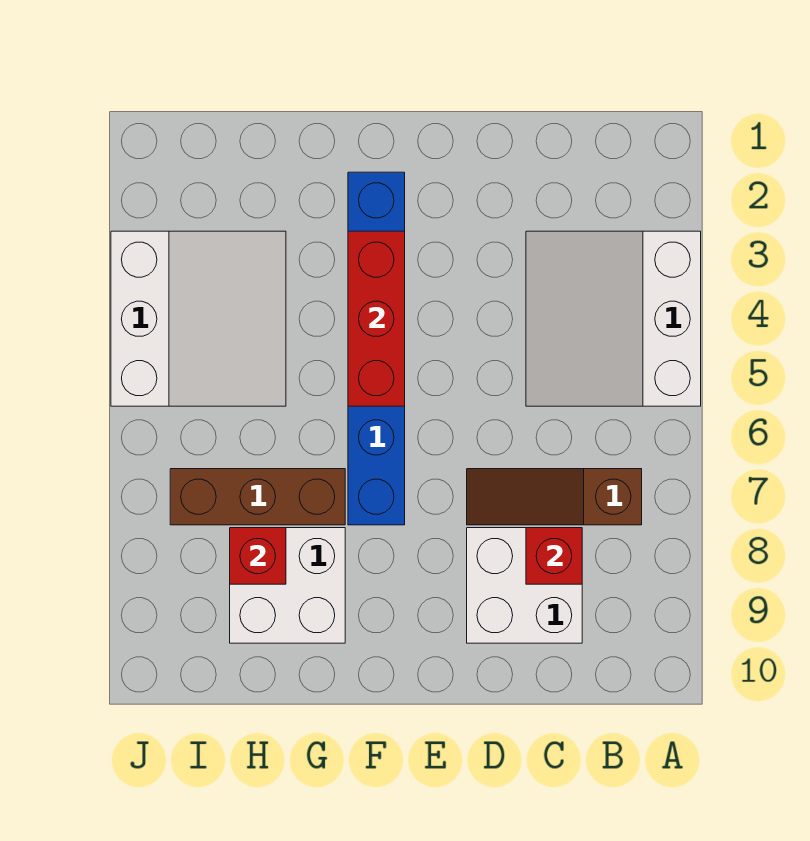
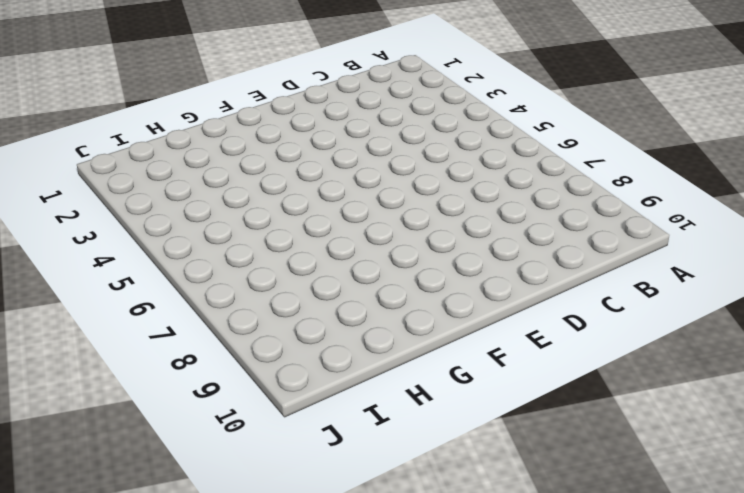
none -> white slope A3:C5 level 1 top A
none -> brown slope B7:D7 level 1 top B

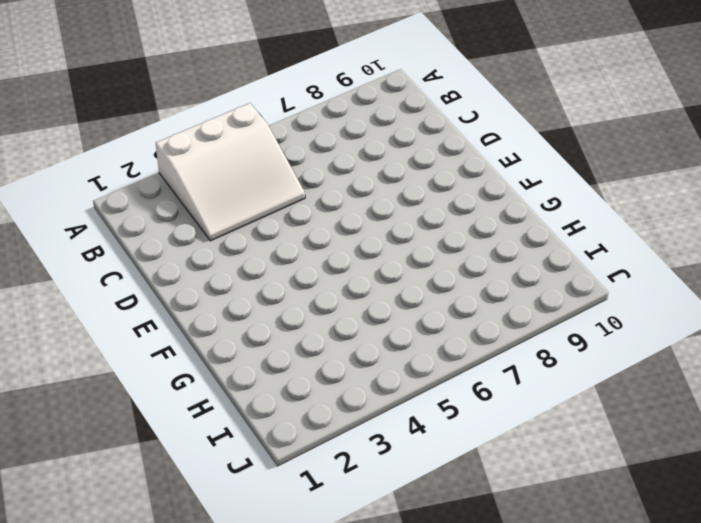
none -> brown slope B7:D7 level 1 top B
none -> white brick C8:D9 level 1

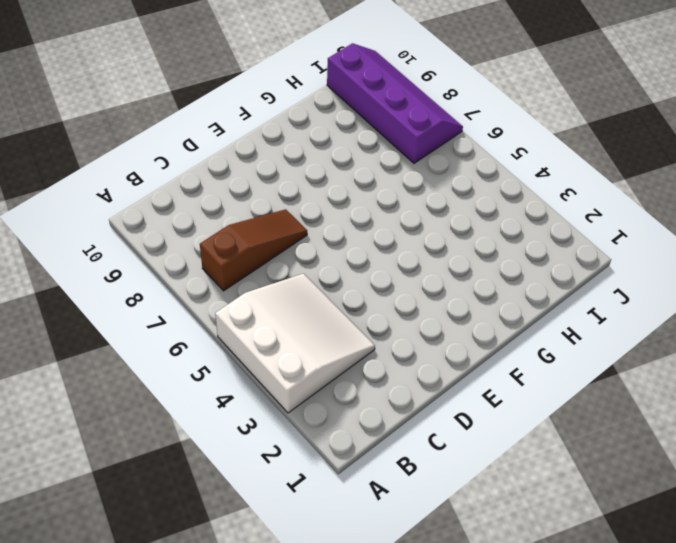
purple slope I7:J10 level 1 top I -> brown brick G7:I7 level 1
none -> white brick C8:D9 level 1
none -> blue brick F2:F7 level 1

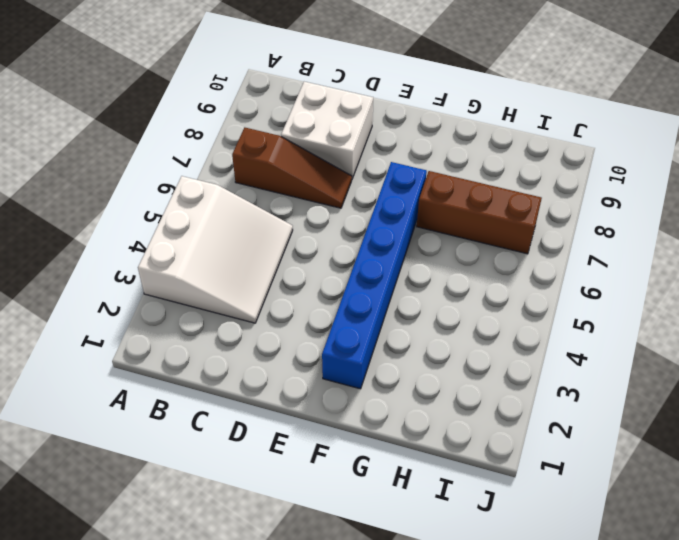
none -> white brick G8:H9 level 1
none -> white slope H3:J5 level 1 top J

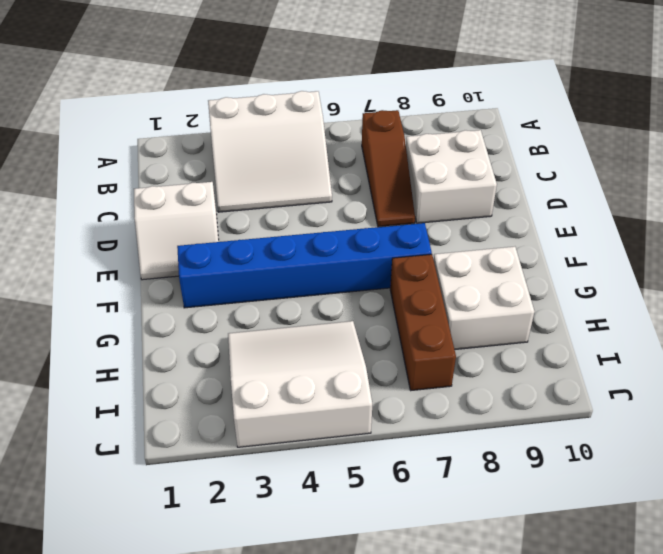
white slope D1:E2 level 1 top D -> none
none -> red brick C8 level 2
none -> red brick F3:F5 level 2

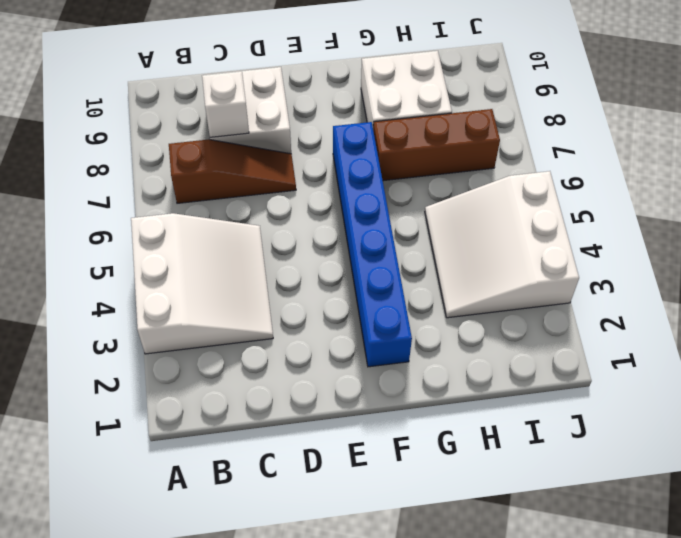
white brick C8 level 2 -> red brick C8 level 2
none -> red brick F3:F5 level 2
none -> red brick H8 level 2

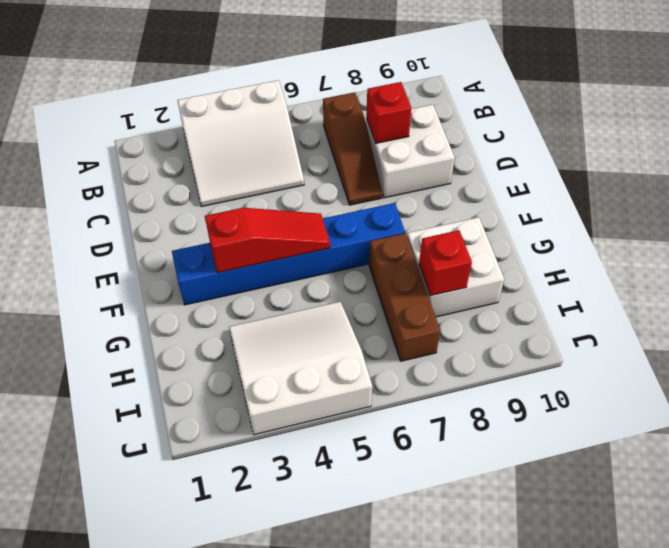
red slope F3:F5 level 2 top 3 -> red brick F3:F5 level 2

